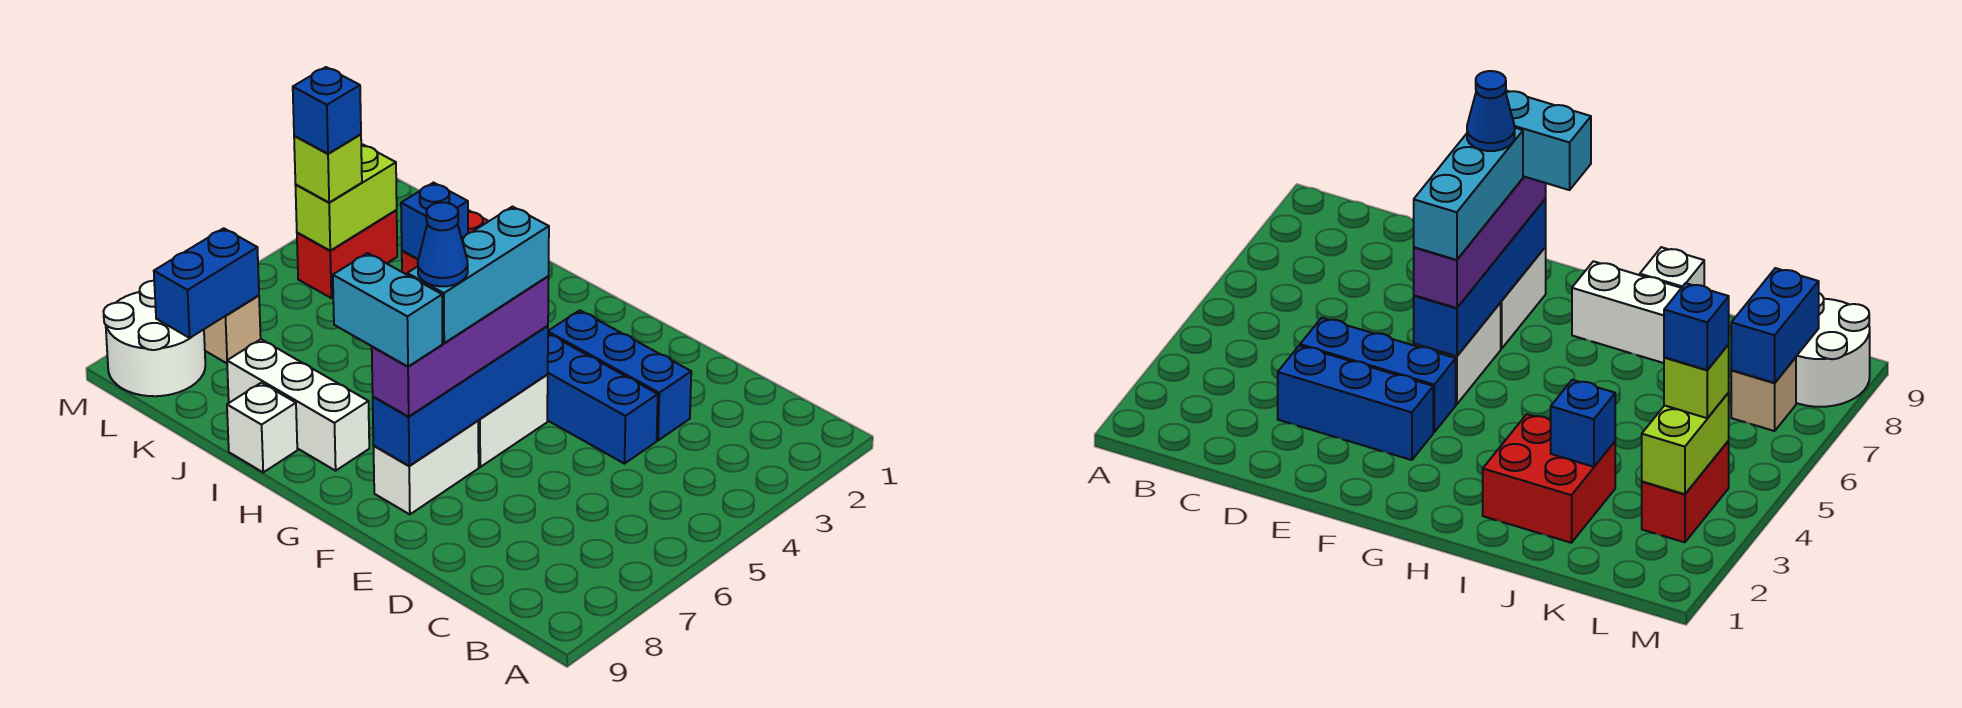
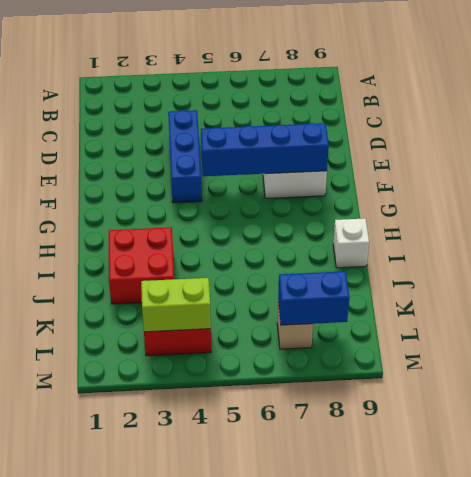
none -> blue brick D3:F3 level 1
none -> white brick F5:F6 level 1
none -> white brick H8:J8 level 1

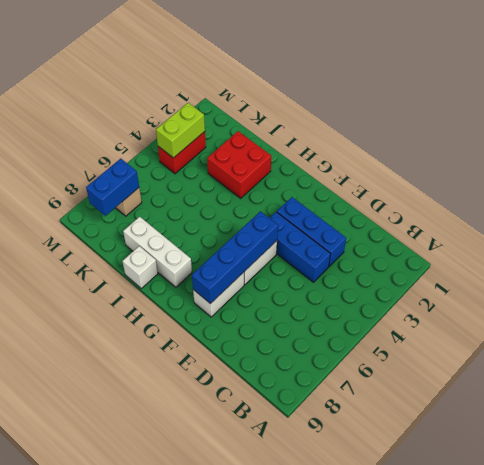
none -> white round brick L8:M9 level 1
none -> blue brick J3 level 2
none -> purple brick F5:F8 level 3

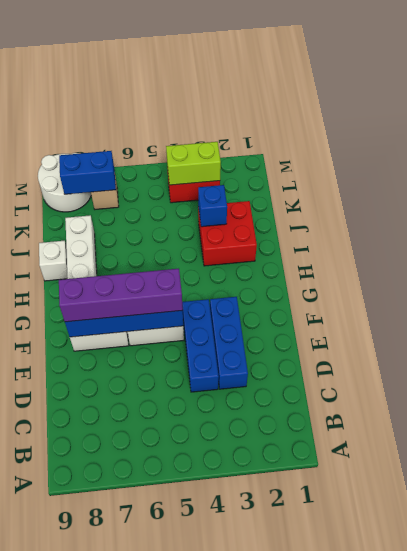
none -> lime brick L4 level 3
none -> cyan brick F5:F7 level 4
none -> cyan brick F8:G8 level 4

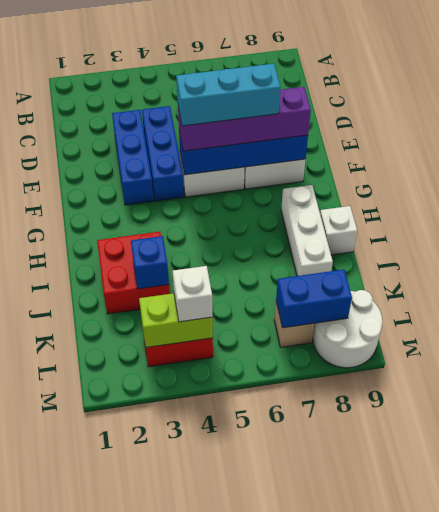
white brick L4 level 3 -> lime brick L4 level 3
none -> cyan brick F8:G8 level 4
none -> blue brick L4 level 4
none -> blue cone F7 level 5

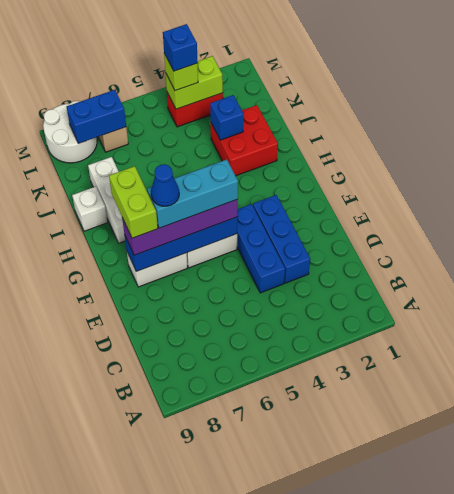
lime brick F8:G8 level 4 -> cyan brick F8:G8 level 4

